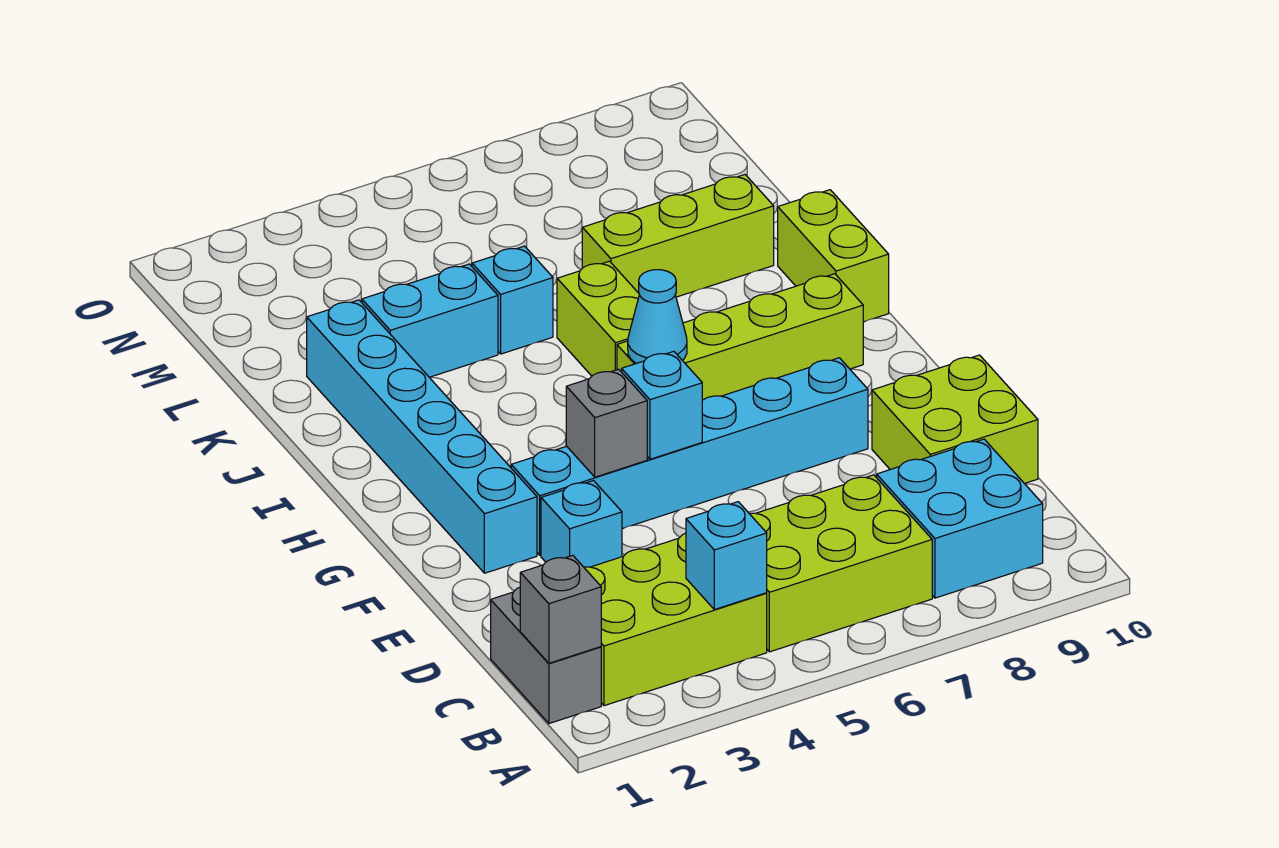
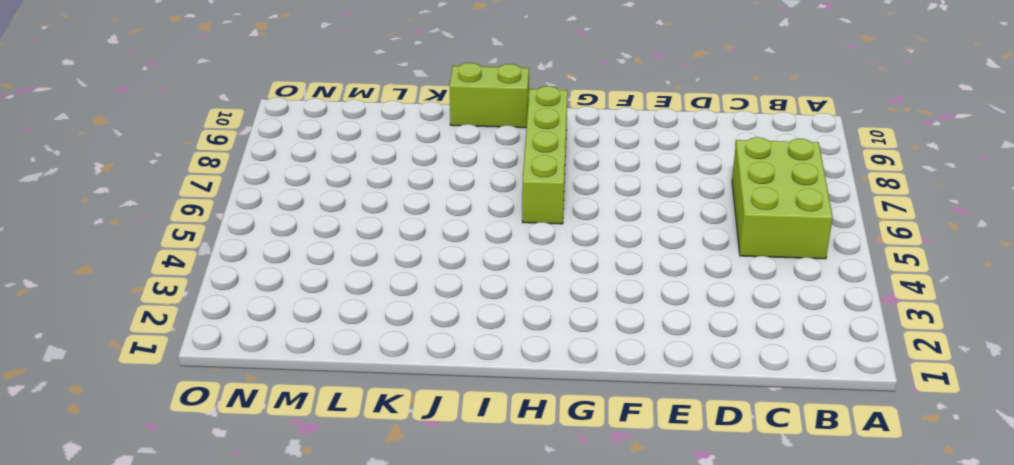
none -> grey brick B1:C1 level 1
none -> lime brick B2:C4 level 1
none -> cyan brick B8:C9 level 1

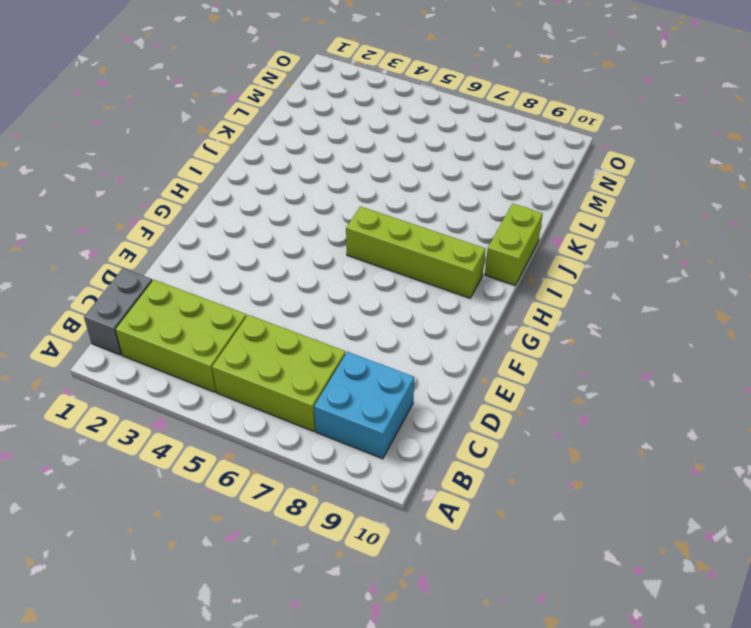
none -> lime brick D9:E10 level 1
none -> cyan brick E3 level 1
none -> cyan brick F2:K2 level 1

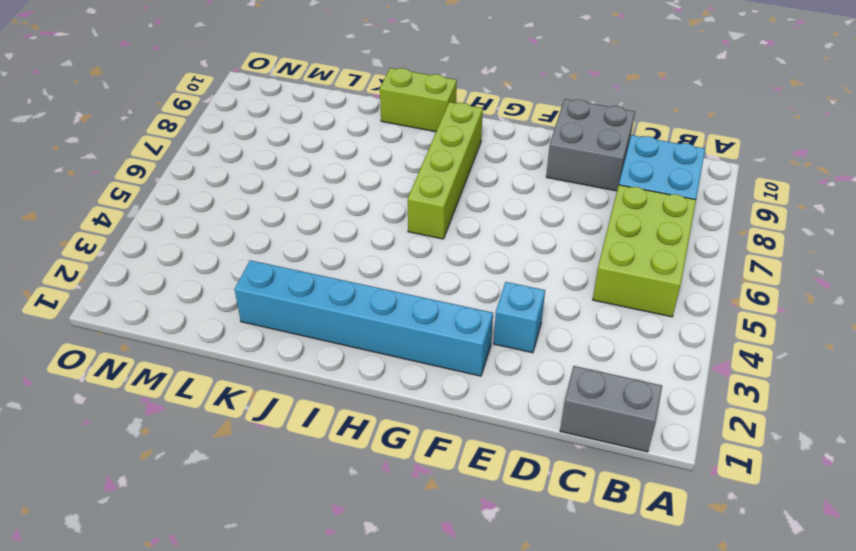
grey brick D9:E10 level 1 -> lime brick D9:E10 level 1
none -> lime brick B2:C4 level 1
none -> cyan brick F3:F8 level 1
none -> lime brick I6:J6 level 1

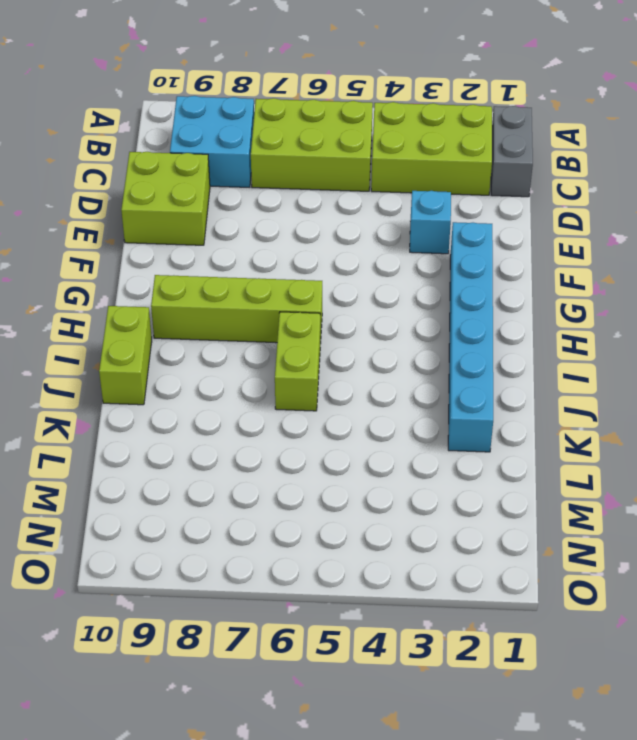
none -> cyan brick F3:F8 level 1
none -> cyan brick K3:K4 level 1
none -> cyan brick K5 level 1

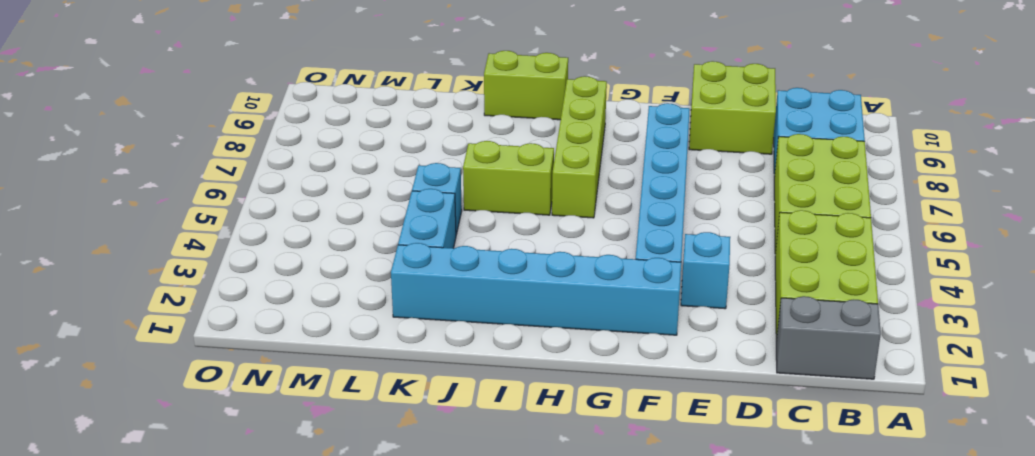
none -> lime brick K7:K9 level 1
none -> grey brick B1 level 2
none -> cyan brick B4 level 2

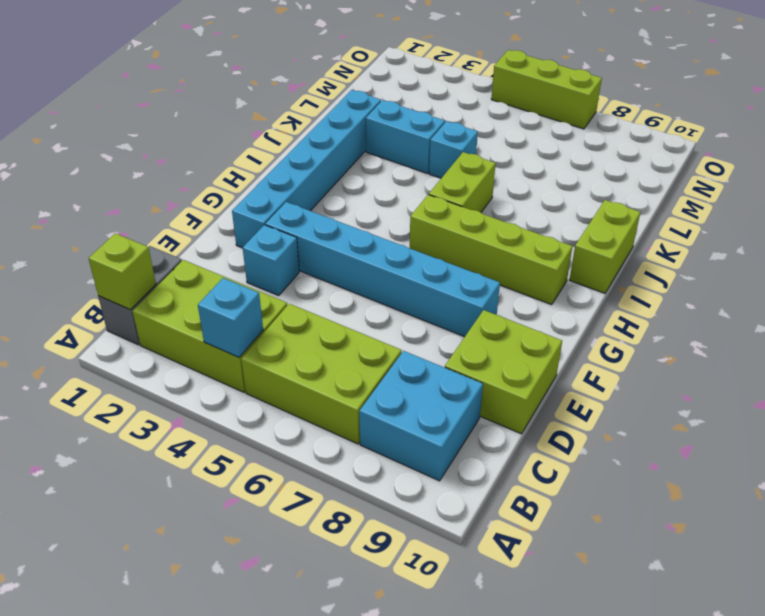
lime brick B1 level 2 -> grey brick B1 level 2
lime brick O5:O7 level 1 -> lime brick K7:K9 level 1
none -> grey brick F4 level 2
none -> cyan brick F5 level 2
none -> cyan cone H6 level 2

